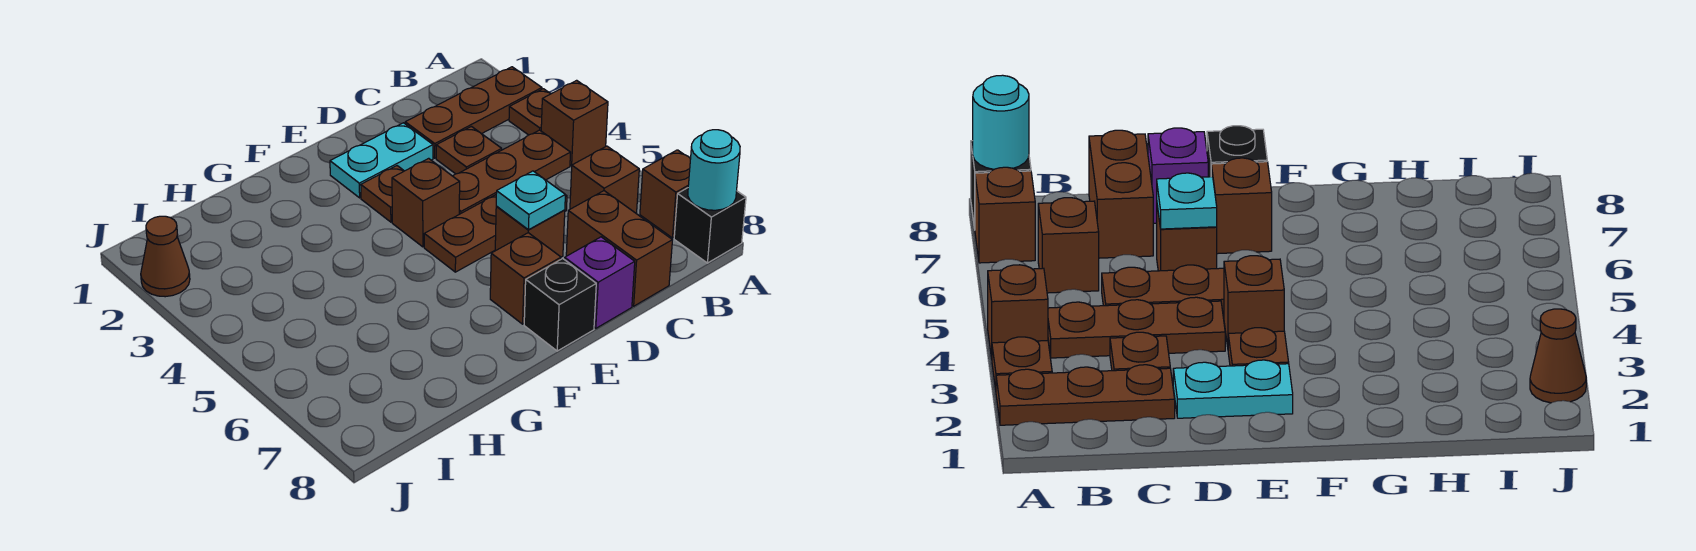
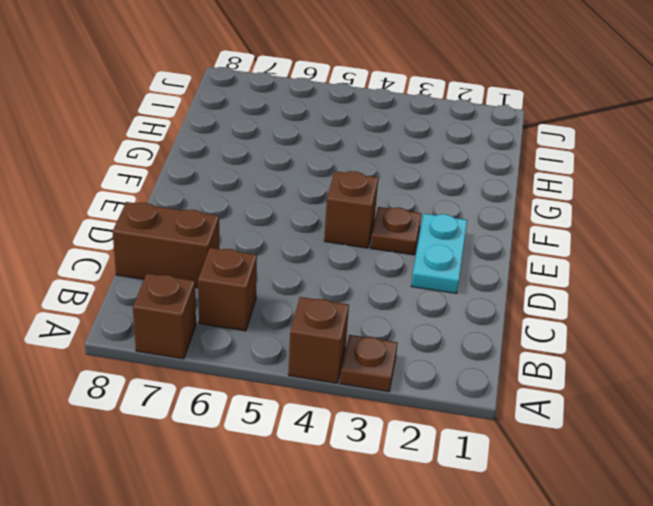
none -> brown plate A2:C2 level 1
none -> black brick A8 level 1
none -> brown plate B4:D4 level 1

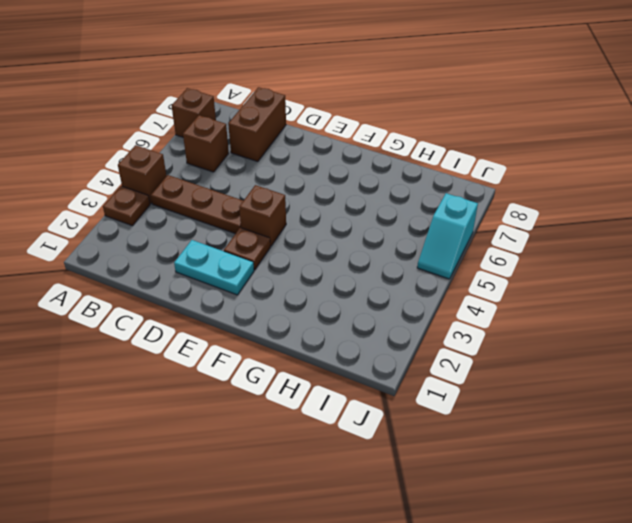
cyan slope J5:J6 level 1 top 6 -> none
none -> brown plate A2:C2 level 1
none -> black brick A8 level 1
none -> brown plate C3 level 1

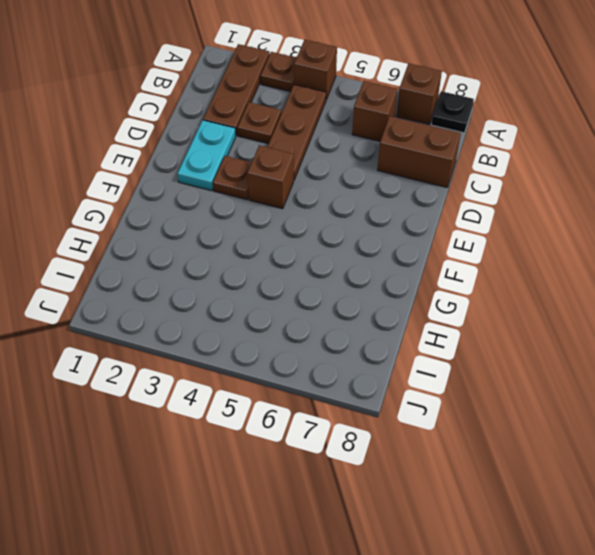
black plate A8 level 1 -> black brick A8 level 1
none -> brown plate C5:E5 level 1
none -> brown brick D6 level 1
none -> purple brick D8 level 1

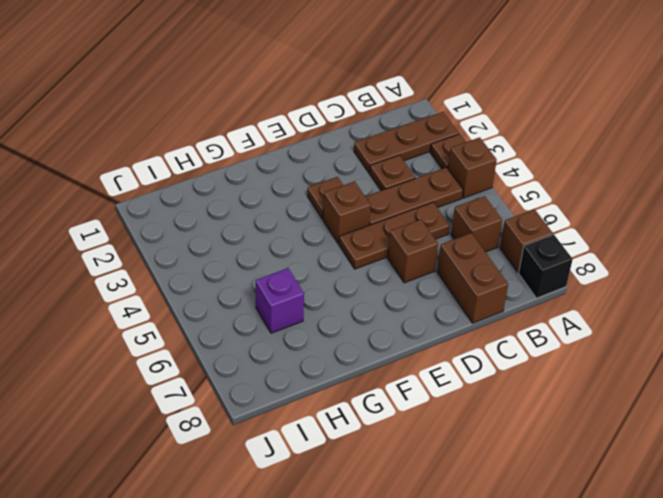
purple brick H6 level 1 -> purple brick D8 level 1
none -> cyan plate D2:E2 level 1
none -> brown brick E7 level 1
none -> black brick E8 level 1

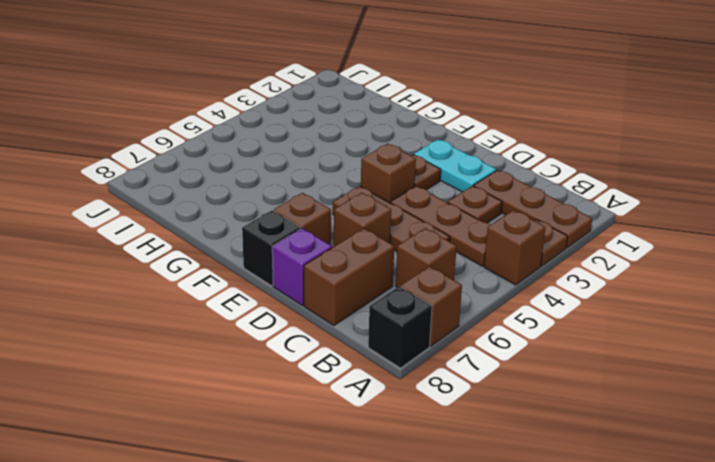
none -> brown cone J2 level 1
none -> cyan round brick A8 level 2
none -> cyan plate D6 level 2

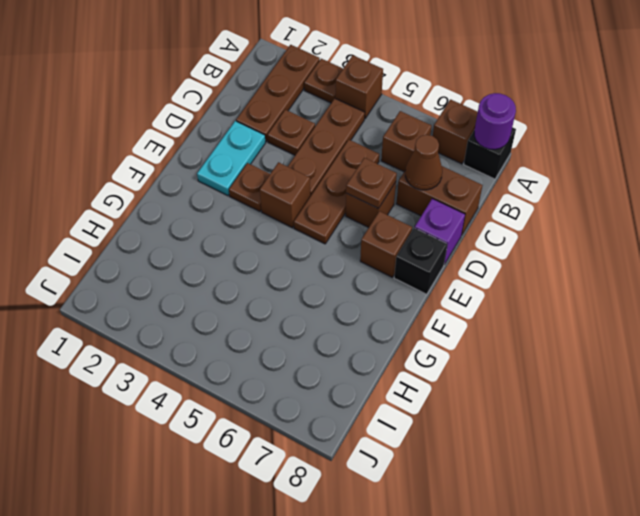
purple round brick A8 level 2 -> cyan round brick A8 level 2
brown cone C7 level 2 -> brown cone J2 level 1
brown plate D6 level 2 -> cyan plate D6 level 2

